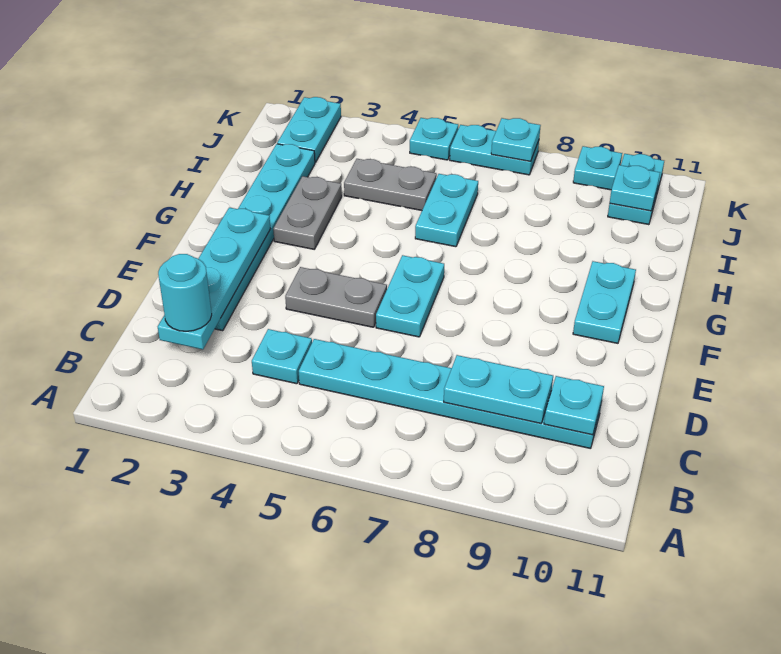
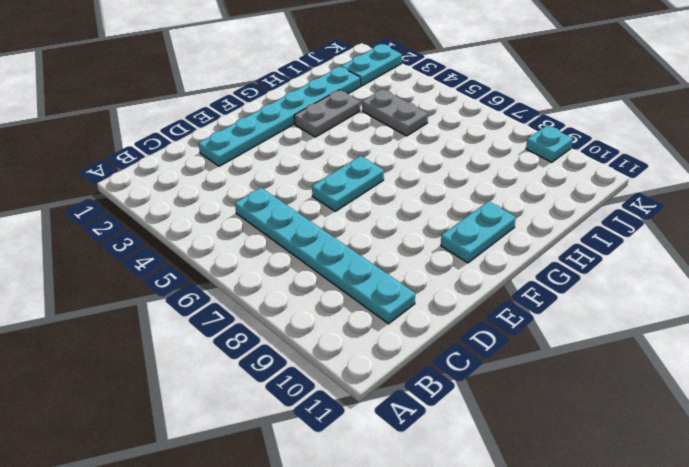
none -> cyan plate C4 level 1
none -> grey plate E4:E5 level 1
none -> cyan plate H6:I6 level 1

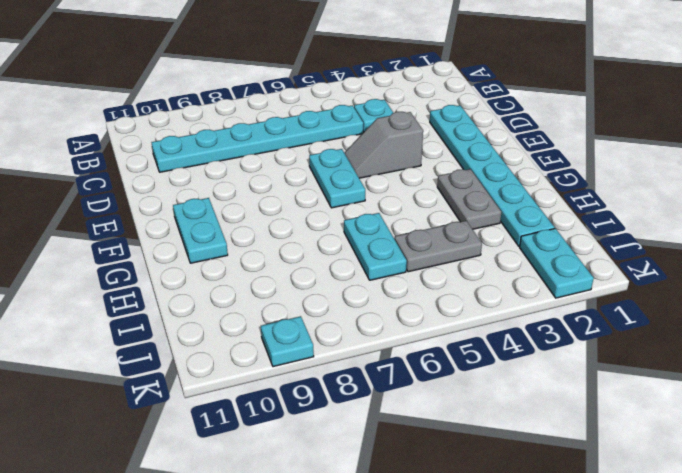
grey slope E4:E5 level 1 top 4 -> grey plate E4:E5 level 1
none -> cyan plate J10:K10 level 1
none -> cyan plate K5 level 1
none -> cyan plate K6:K7 level 1

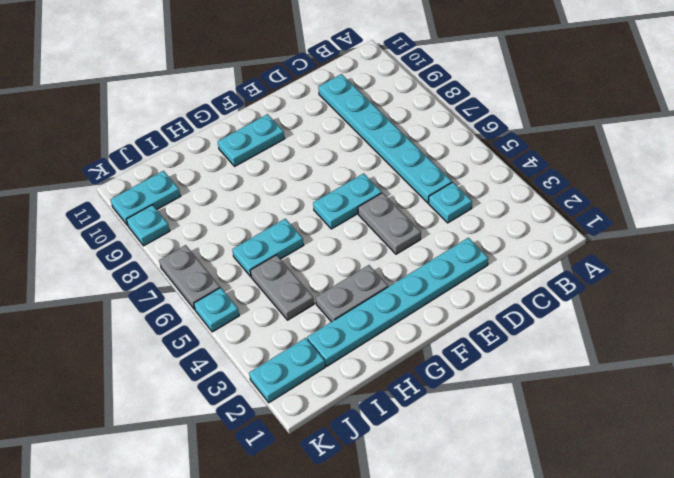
grey plate K6:K7 level 1 -> cyan plate K6:K7 level 1
none -> cyan plate C2:F2 level 2
none -> cyan plate C8:C9 level 2
none -> cyan plate C10 level 2

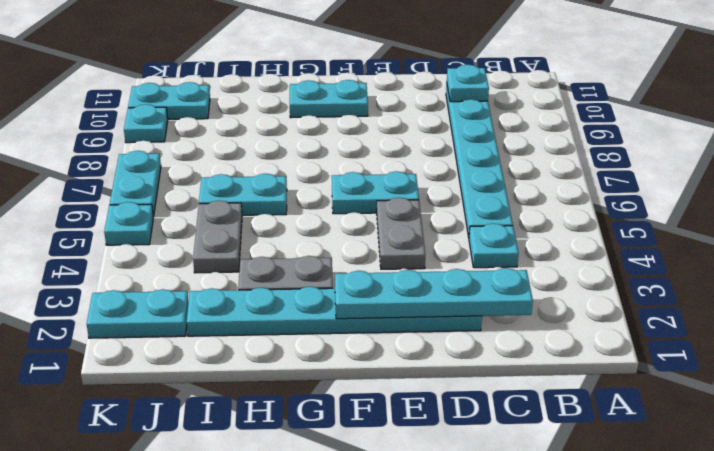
none -> cyan plate C8:C9 level 2
none -> cyan plate J10 level 2
none -> cyan plate K7 level 2

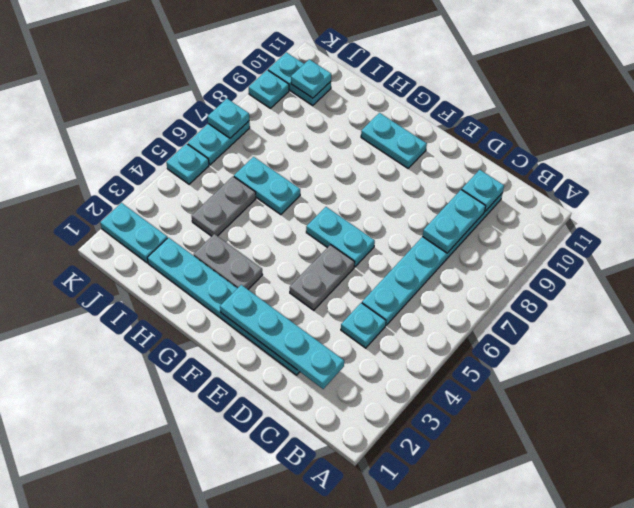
none -> cyan round brick C2 level 3

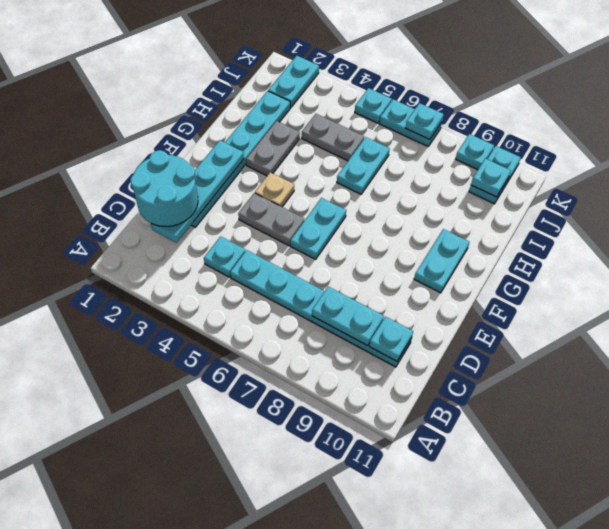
cyan round brick C1:D2 level 3 -> cyan round brick C2 level 3
tan plate F4 level 1 -> none

